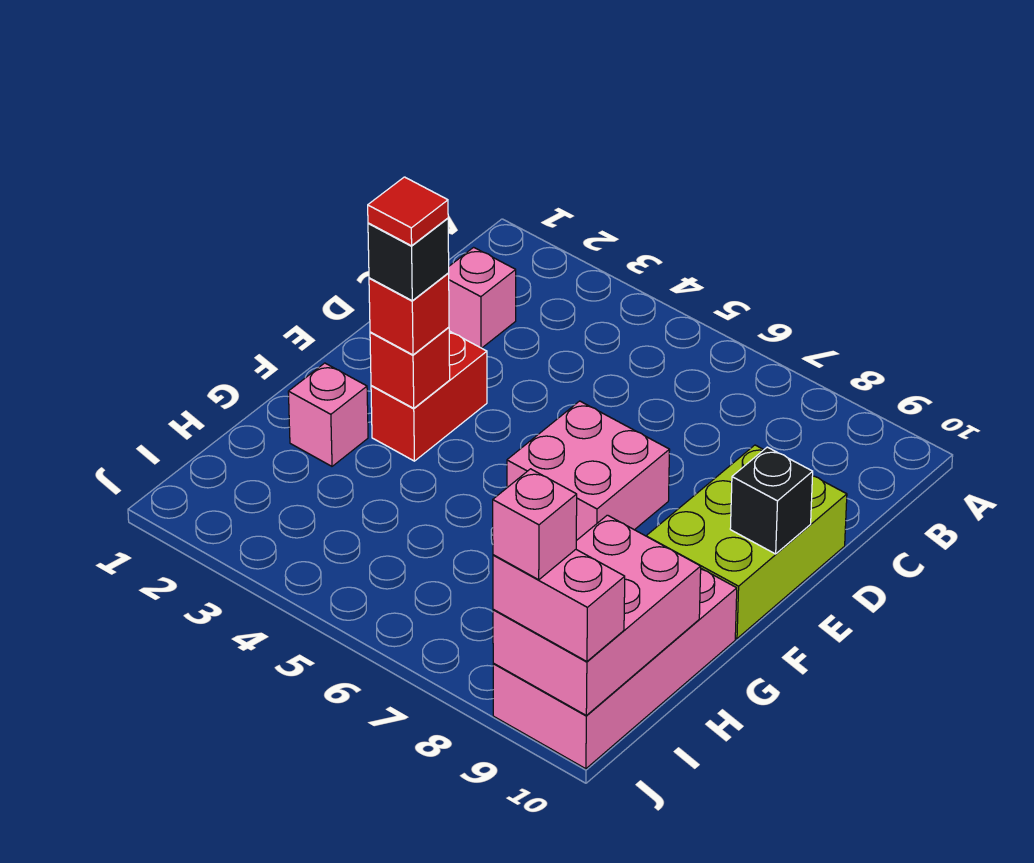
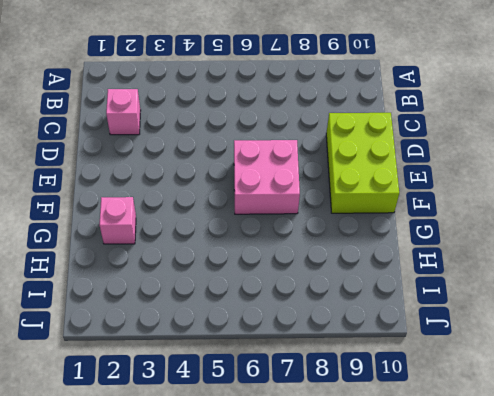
none -> red brick E3:F3 level 1
none -> pink brick G9:J10 level 1
none -> black brick E10 level 2

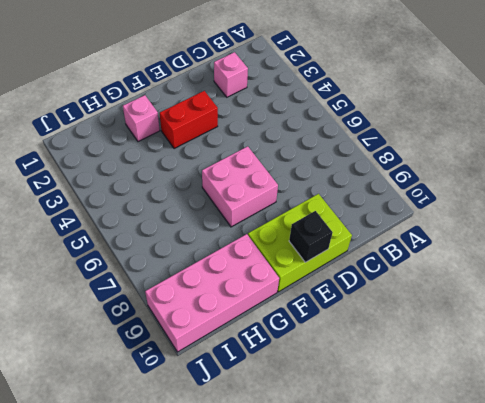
none -> red brick F3 level 2
none -> pink brick H9:J10 level 2
none -> red brick F3 level 3

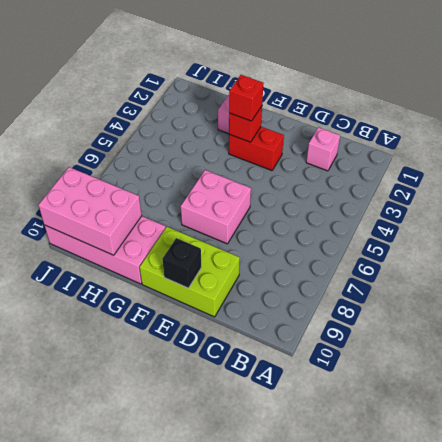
none -> pink brick J9:J10 level 3
none -> black brick F3 level 4
none -> pink brick J9 level 4

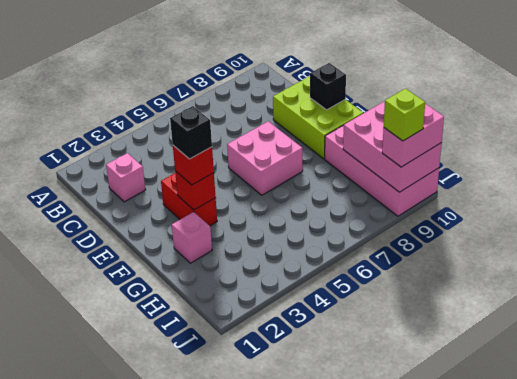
lime brick J9 level 4 -> pink brick J9 level 4
none -> red tile F3 level 5

